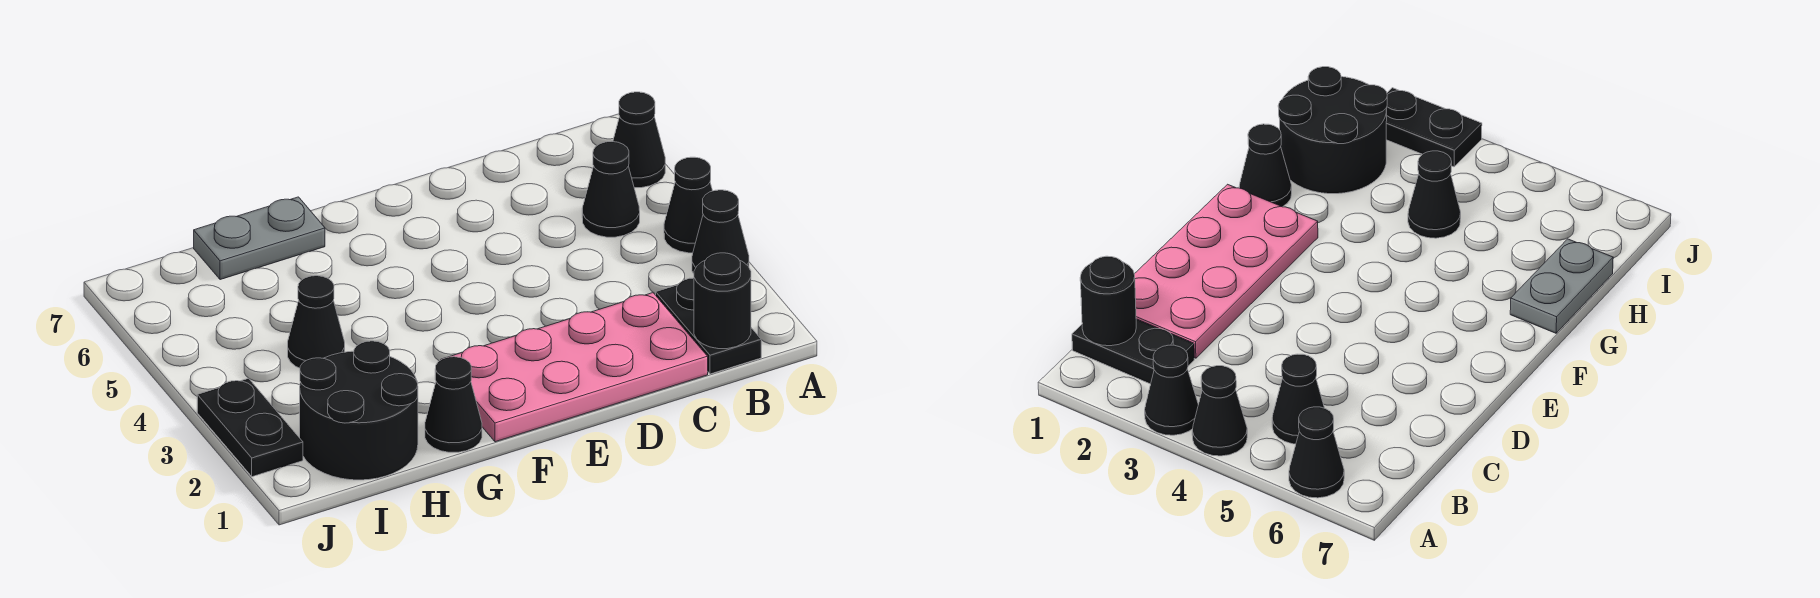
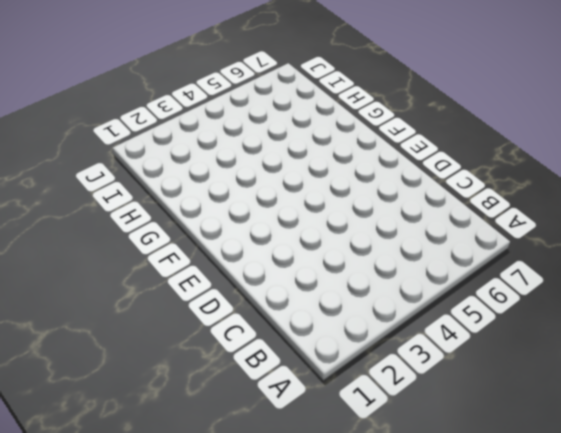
none -> black cone A3 level 1
none -> black cone A4 level 1
none -> black cone A6 level 1

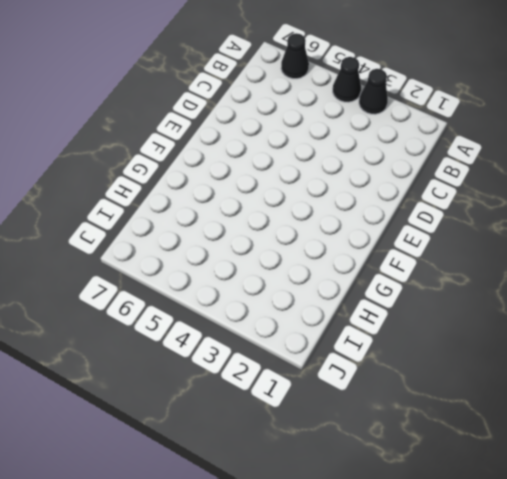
none -> black plate B1:B2 level 1
none -> black cone B5 level 1
none -> pink plate C1:F2 level 1

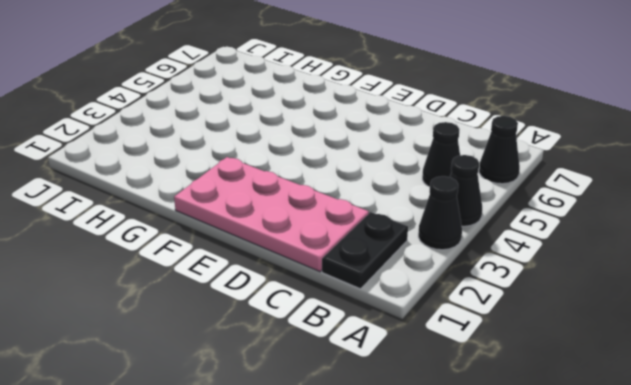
none -> black cone G1 level 1
none -> grey plate G7:H7 level 1
none -> black round brick H1:I2 level 1

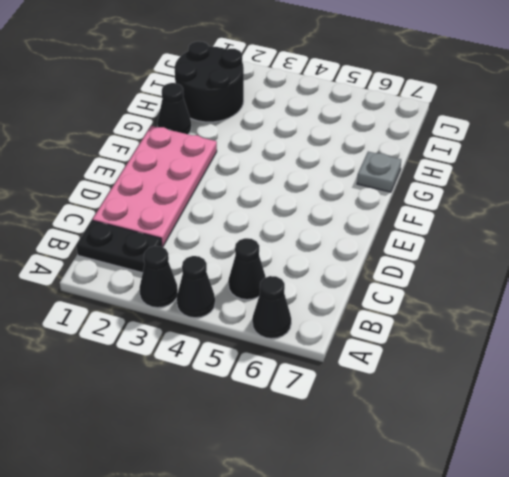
grey plate G7 level 1 -> grey plate G7:H7 level 1
none -> black cone H4 level 1
none -> black plate J2:J3 level 1
none -> black round brick B1 level 2

